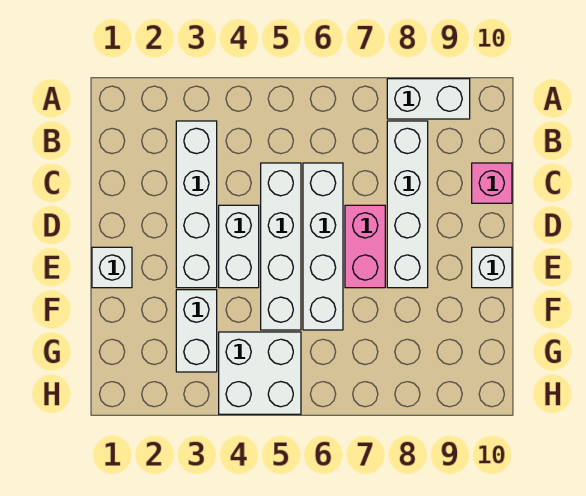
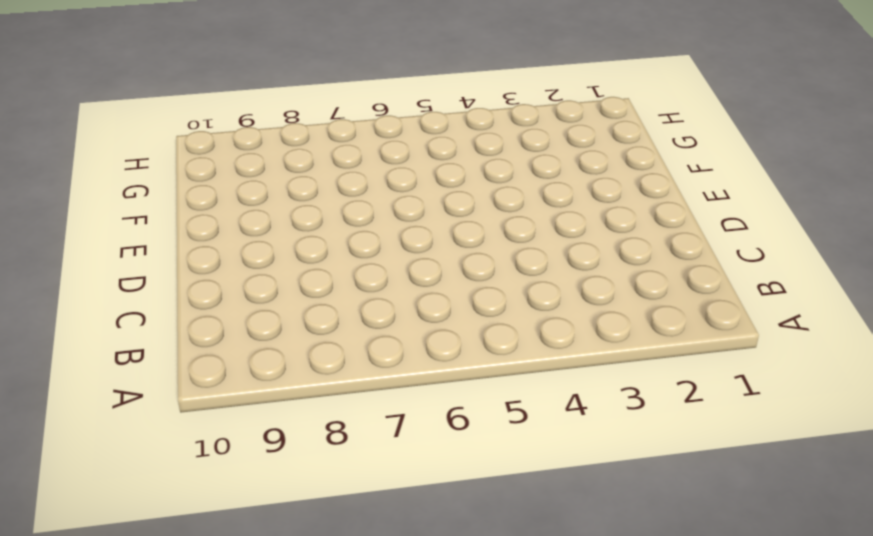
none -> white brick A8:A9 level 1
none -> white brick B3:E3 level 1
none -> white brick B8:E8 level 1

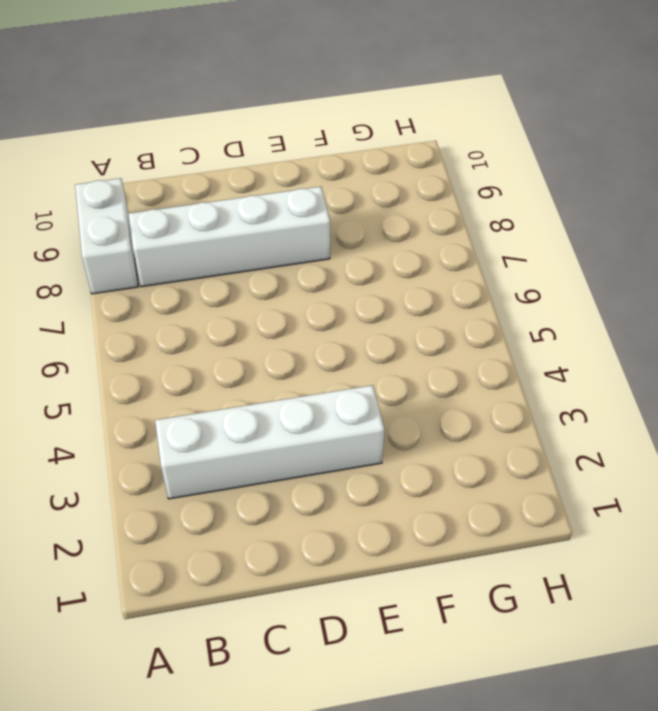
none -> white brick C5:F5 level 1
none -> white brick C6:F6 level 1
none -> pink brick C10 level 1

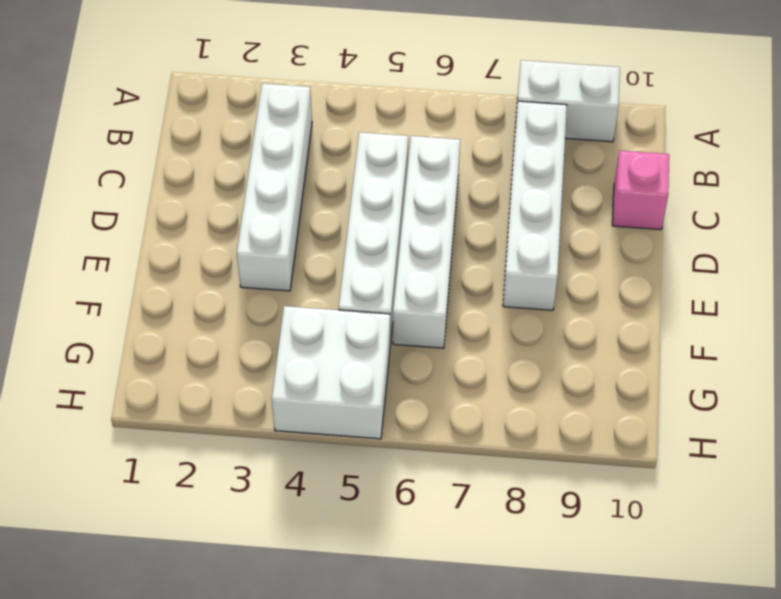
none -> white brick D4:E4 level 1
none -> pink brick D7:E7 level 1
none -> white brick E1 level 1

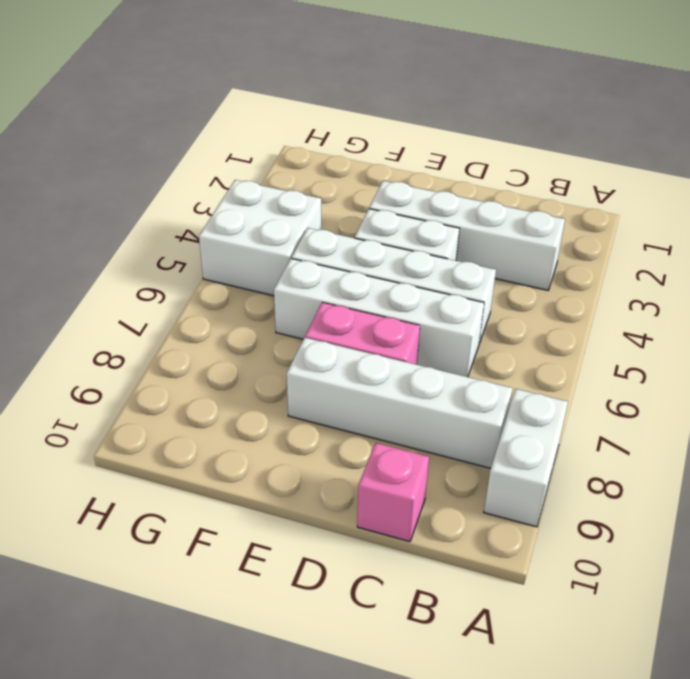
none -> white brick E1 level 1
none -> white brick E10 level 1
none -> white brick F3:G3 level 1

